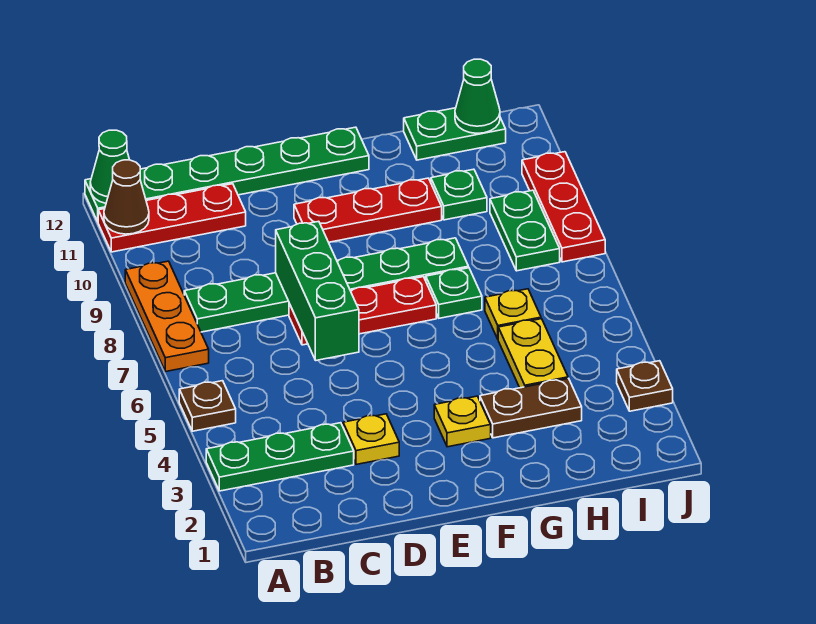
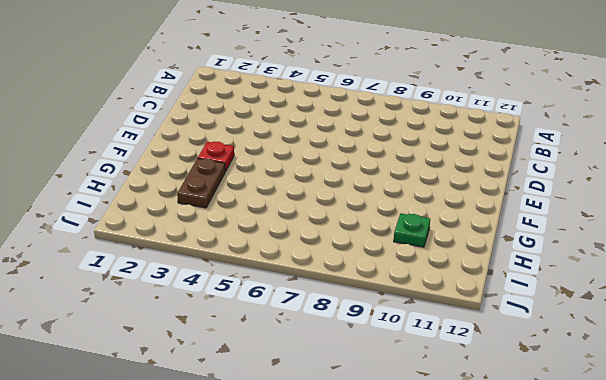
red plate F3 level 1 -> yellow plate F3 level 1
none -> green plate A3:C3 level 1
none -> brown plate A5 level 1
none -> orange plate A7:A9 level 1

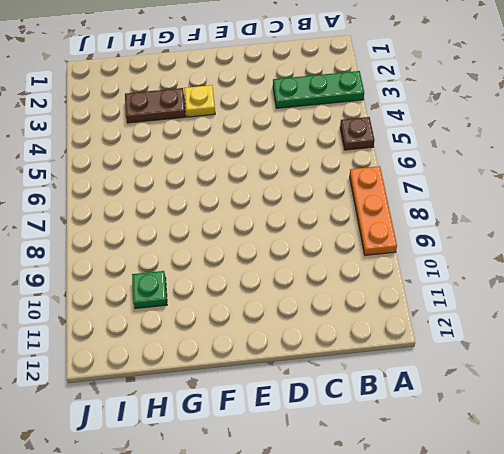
none -> red plate A11:C11 level 1
none -> green plate A12:F12 level 1
none -> green plate B8:G8 level 1

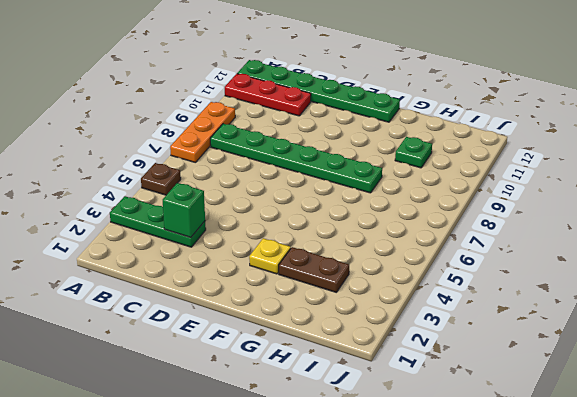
green brick C3 level 2 -> none
none -> yellow plate D3 level 1
none -> red plate D7:F7 level 1
none -> red plate E10:G10 level 1

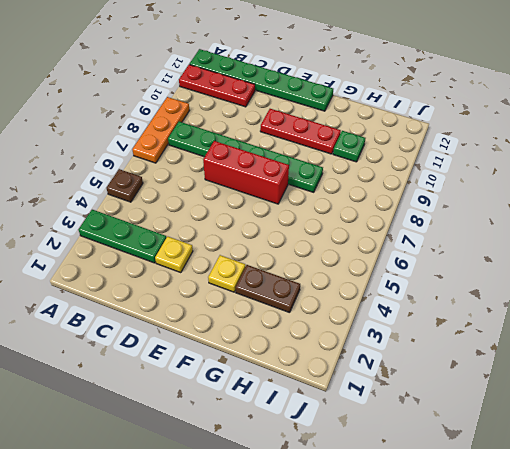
red brick D7:F7 level 1 -> red plate D7:F7 level 1
none -> green plate G7 level 1
none -> yellow plate H4:H5 level 1
none -> yellow plate H6 level 1

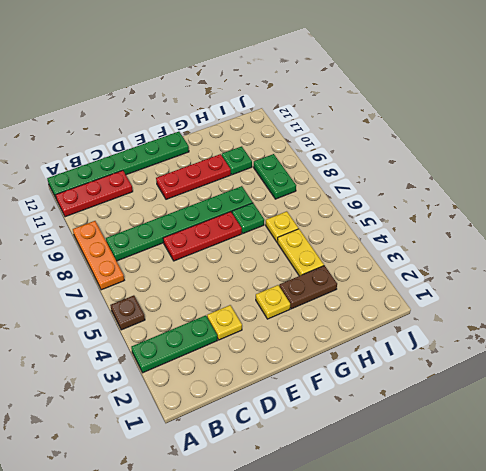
none -> green plate H12:I12 level 1
none -> brown plate J3 level 1
none -> red plate J8:J10 level 1

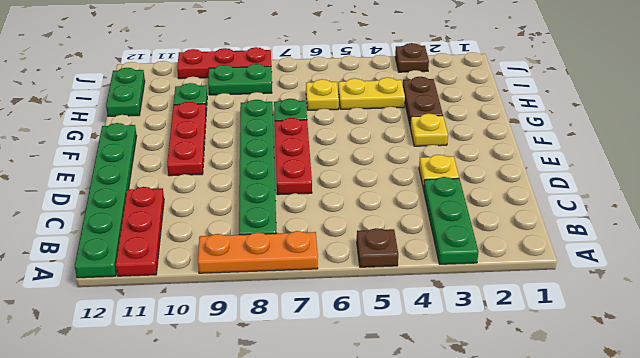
none -> brown cone A11 level 2
none -> green cone A12 level 2
none -> green brick D6:D8 level 2

